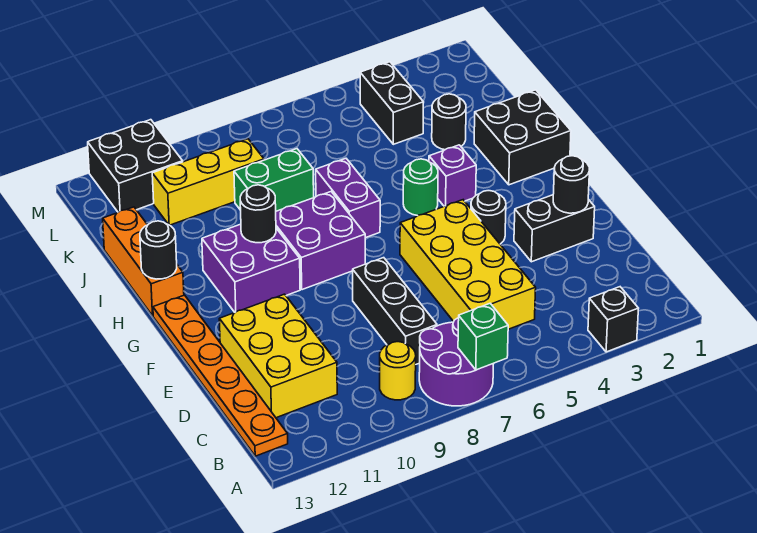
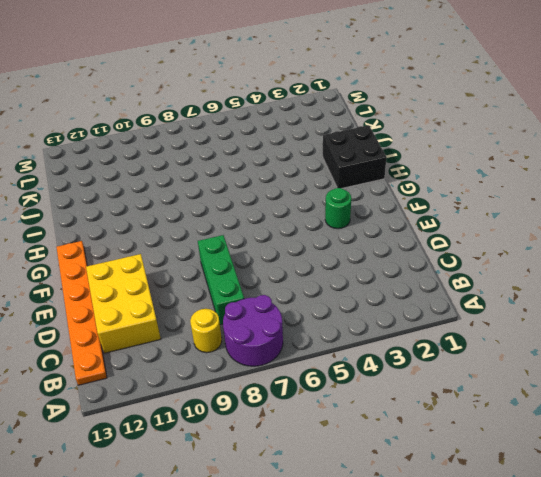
green brick C8:E8 level 1 -> black brick C8:E8 level 1
green round brick F3 level 1 -> green round brick H5 level 1
none -> black brick A3 level 1
none -> yellow brick C5:F6 level 1
none -> black brick E2:E3 level 1

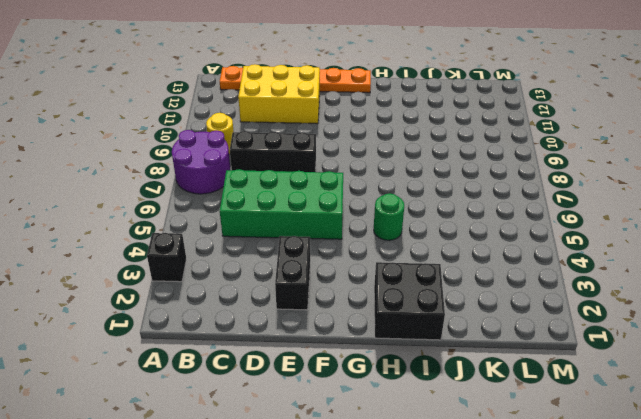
green brick C5:F6 level 1 -> yellow brick C5:F6 level 1
none -> black round brick F4 level 1
none -> purple brick G8:H9 level 1
none -> purple brick G10:H11 level 1

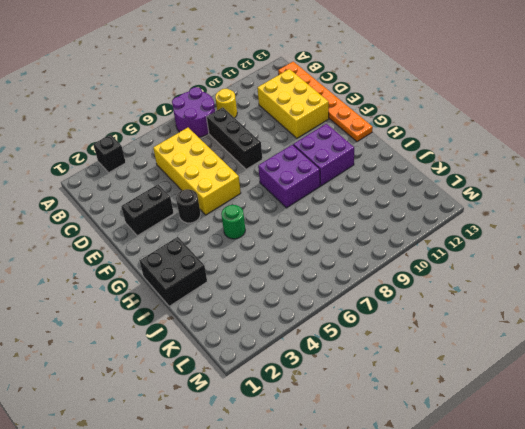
none -> purple brick H4 level 1
none -> purple brick H7:I7 level 1
none -> orange brick H13:J13 level 1

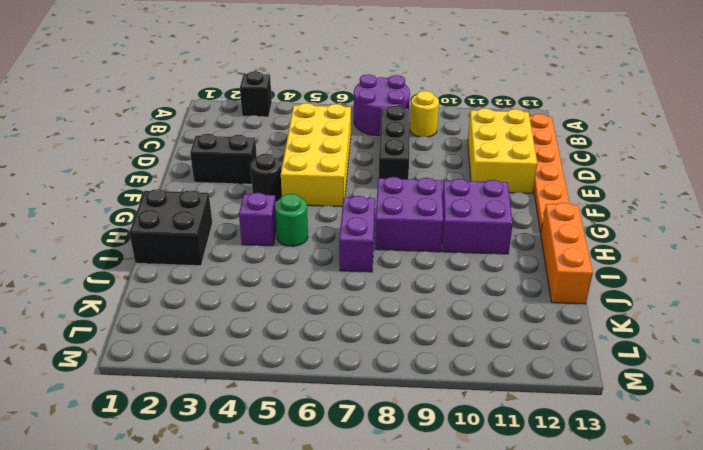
none -> black round brick J3 level 1
none -> green brick J8:J9 level 1
none -> black brick K4:L4 level 1

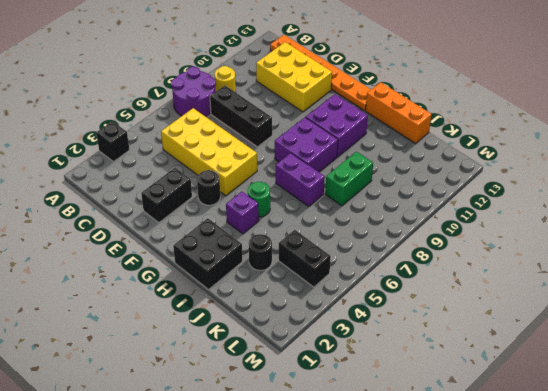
none -> yellow brick K9:K11 level 1
none -> black brick L11:M12 level 1
none -> green brick A7 level 2

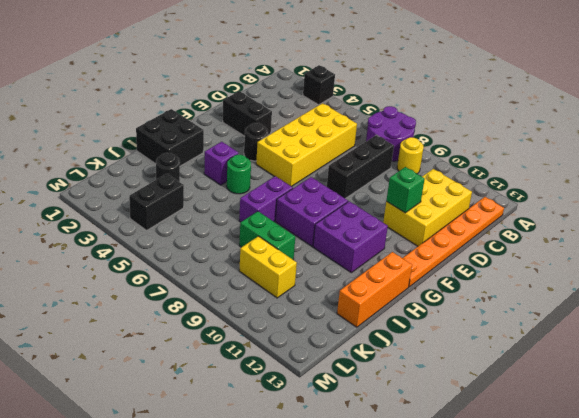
green brick E11 level 2 -> green brick A7 level 2
yellow brick K9:K10 level 1 -> yellow brick K9:K11 level 1
none -> black brick L11:M12 level 1
none -> black round brick E2 level 2
none -> black round brick H10 level 2

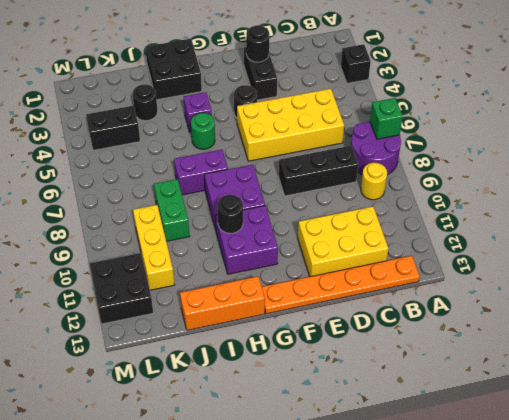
none -> black round brick H13 level 2

